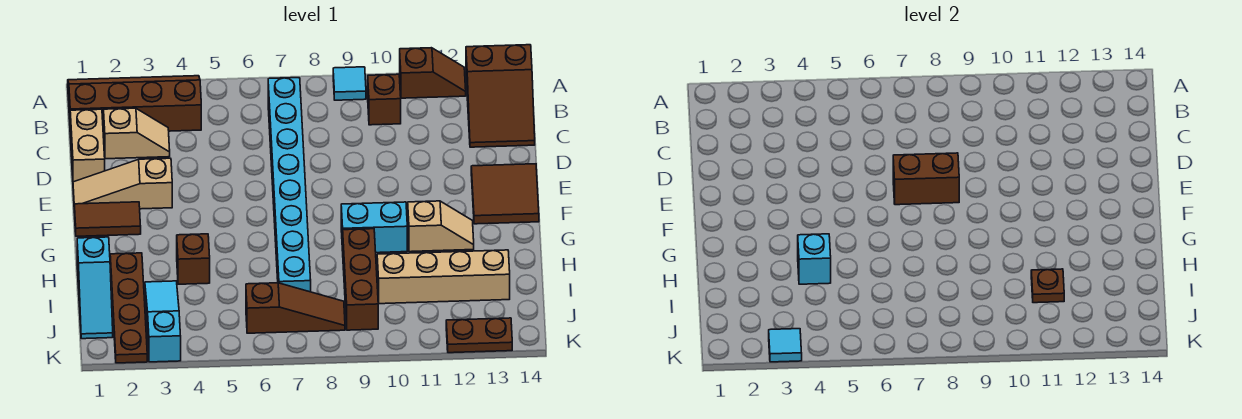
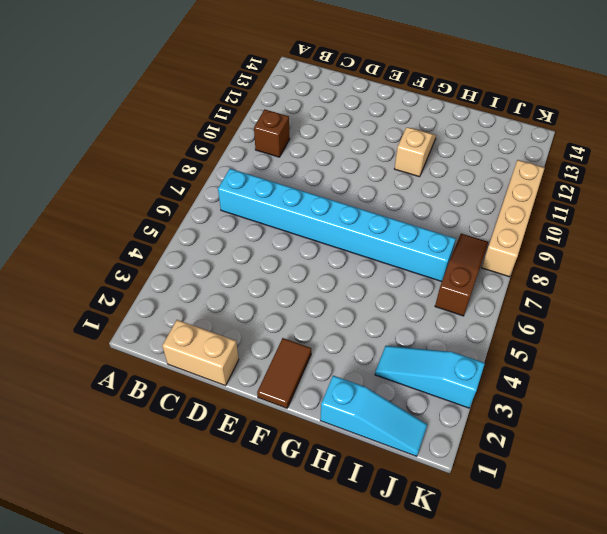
tan brick K8:K11 level 1 -> tan brick I10:I13 level 1
none -> brown slope A1:B4 level 1 top B
none -> cyan tile A9 level 1
none -> brown slope A11:A12 level 1 top 11

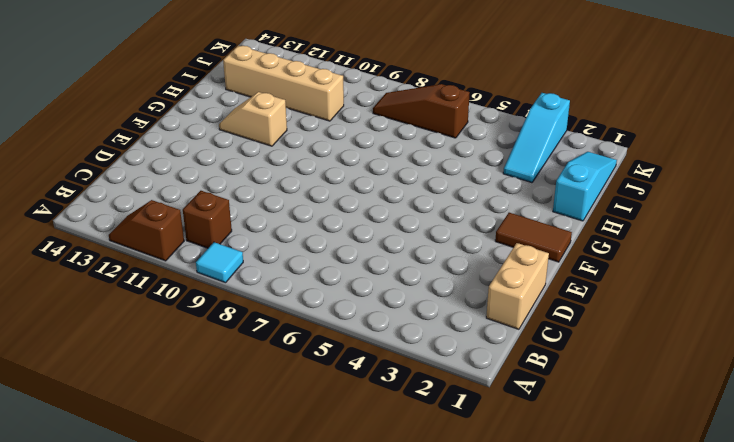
none -> brown slope A1:B4 level 1 top B
none -> brown slope A13:C14 level 1 top A
none -> cyan brick B7:I7 level 1

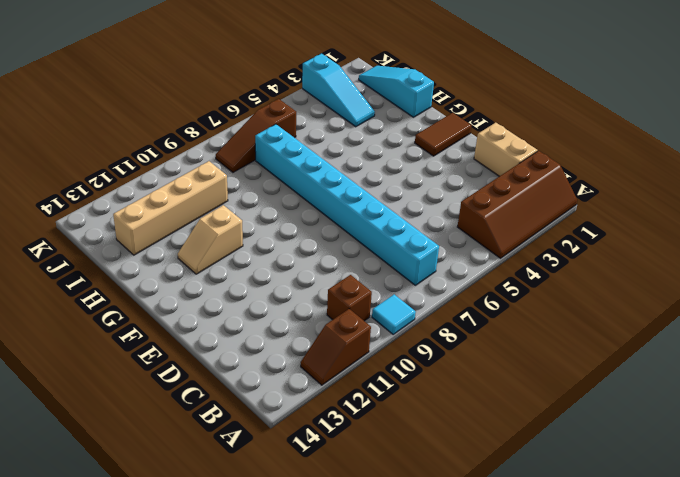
none -> brown slope A13:C14 level 1 top A
none -> tan slope C2:C3 level 1 top 2
none -> tan slope E1:E3 level 1 top 3

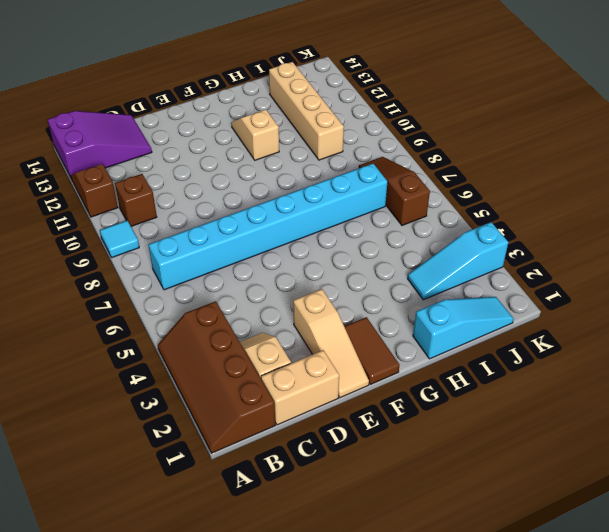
purple slope A13:C14 level 1 top A -> brown slope A13:C14 level 1 top A
none -> brown tile E13:F14 level 1
none -> cyan brick G9:G10 level 1
none -> brown plate H2:K2 level 1

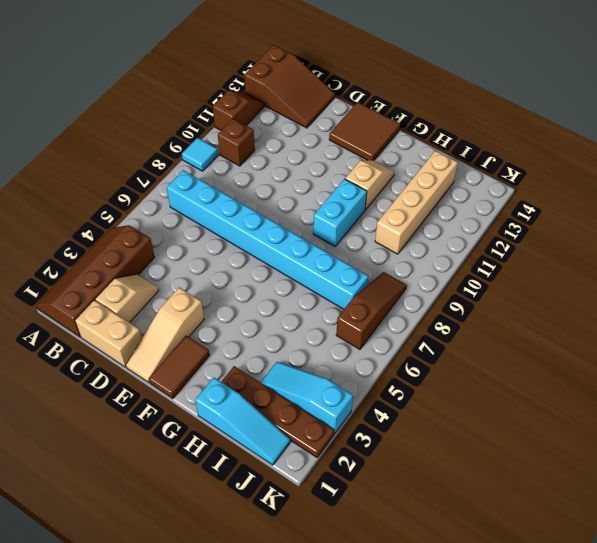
none -> brown brick H4 level 1
none -> brown brick H9:J9 level 1
none -> brown plate K12:K13 level 1

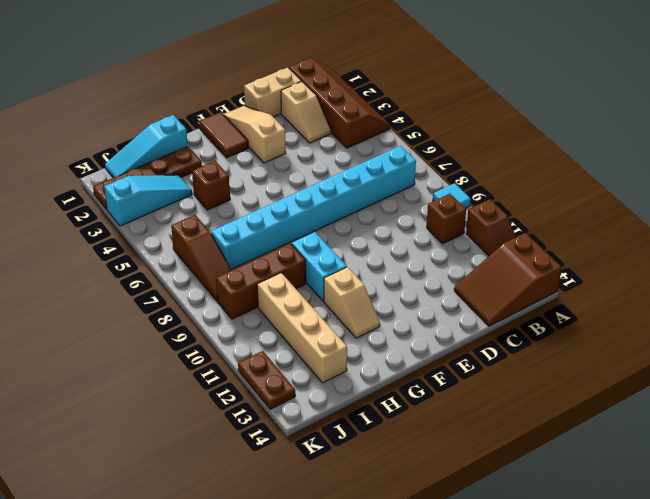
none -> brown tile E13:F14 level 1
none -> brown brick E7:E8 level 2
none -> cyan brick H4 level 2

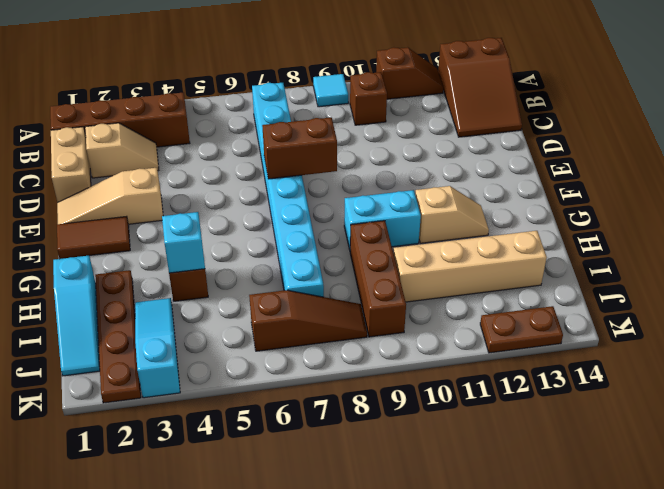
none -> brown tile E13:F14 level 1
none -> brown plate I11 level 2
none -> cyan tile K3 level 2

